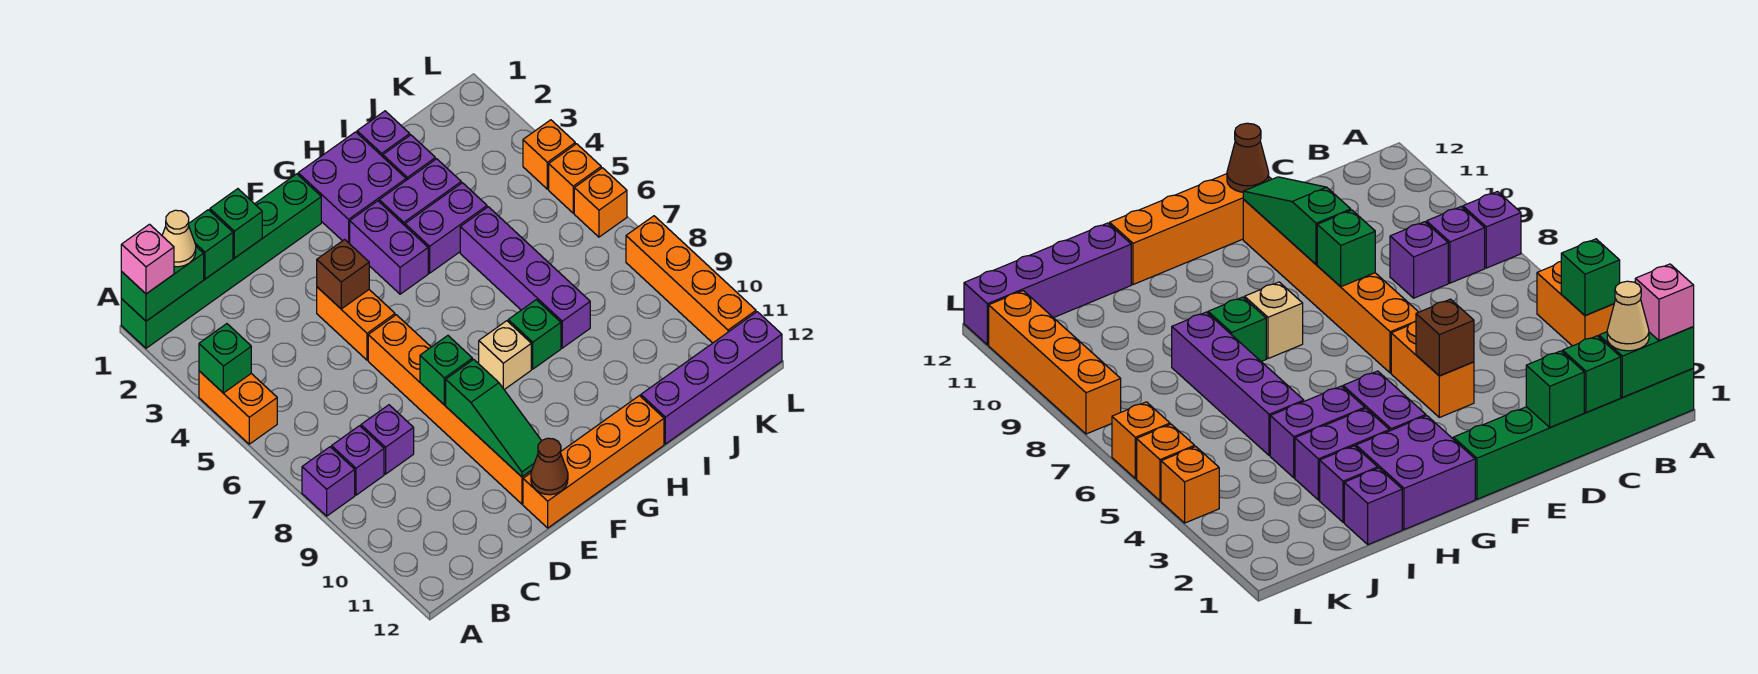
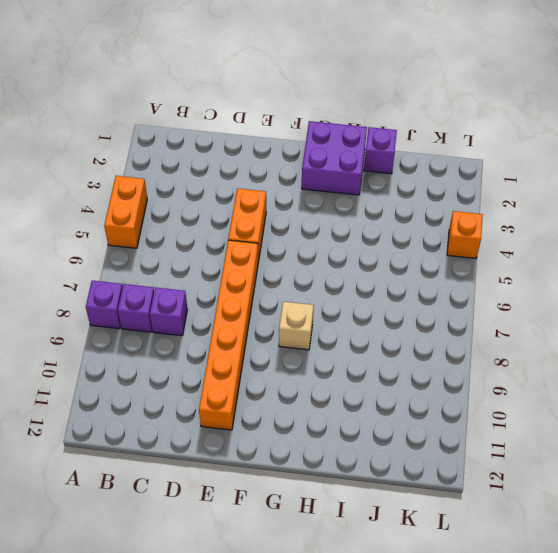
none -> green brick A1:F1 level 1
none -> orange brick E12:H12 level 1
none -> purple brick G3:G4 level 1
none -> purple brick H3:I3 level 1

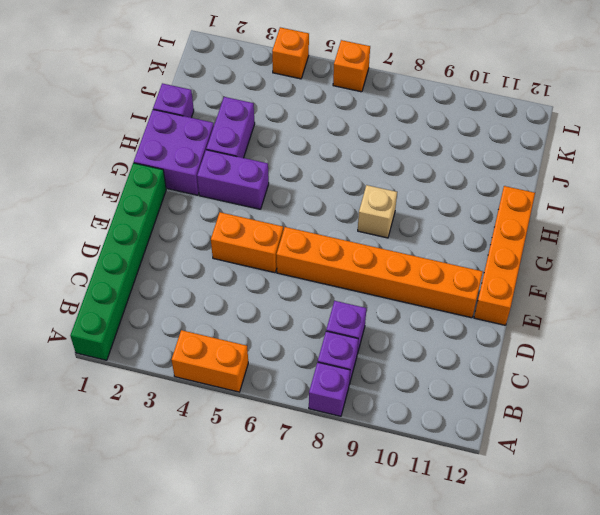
none -> purple brick H4:I4 level 1
none -> green brick H8 level 1
none -> purple brick I2 level 1
none -> purple brick I5:I8 level 1

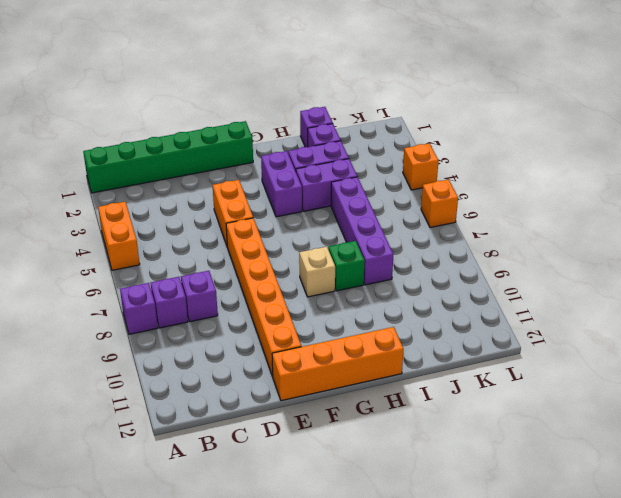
none -> purple brick G1:H2 level 1
none -> purple brick I12:L12 level 1
none -> orange brick L5 level 1
none -> orange brick L8:L11 level 1

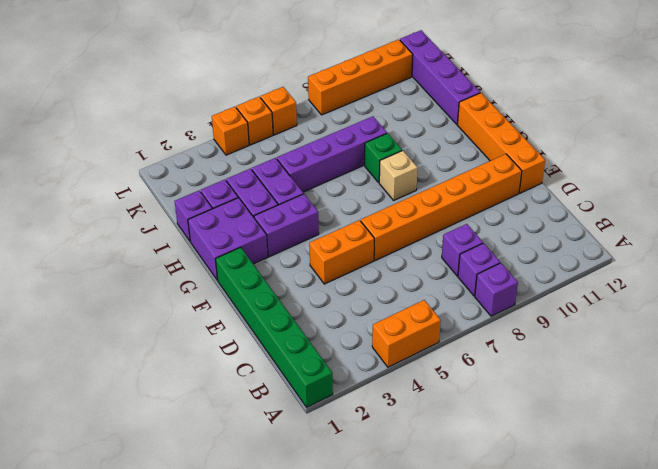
none -> green brick A1:B1 level 2
none -> green brick A4 level 2
none -> green brick C1 level 2
none -> green brick D1 level 2

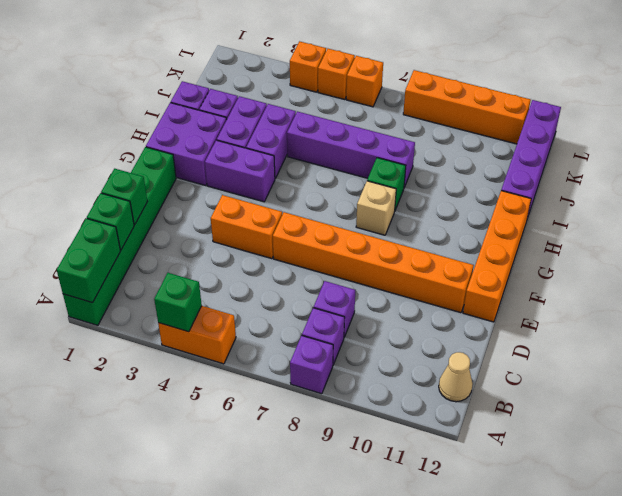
tan cone B12 level 1 -> tan cone B1 level 3
none -> brown brick E4 level 2
none -> green brick E8 level 2
none -> green slope E9:E11 level 2 top 9
none -> brown cone E12 level 2

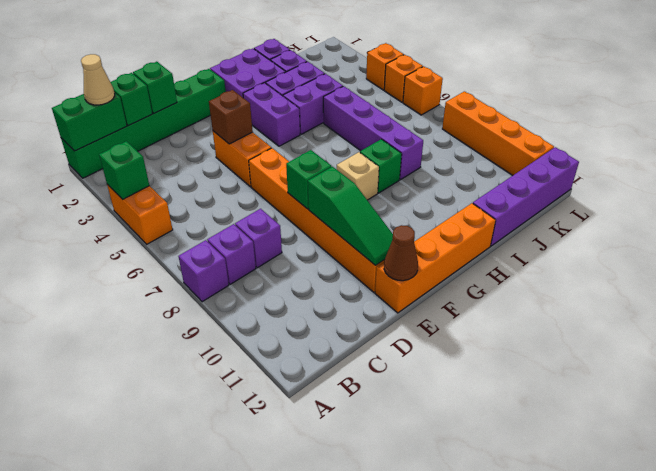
none -> pink brick A1 level 3

